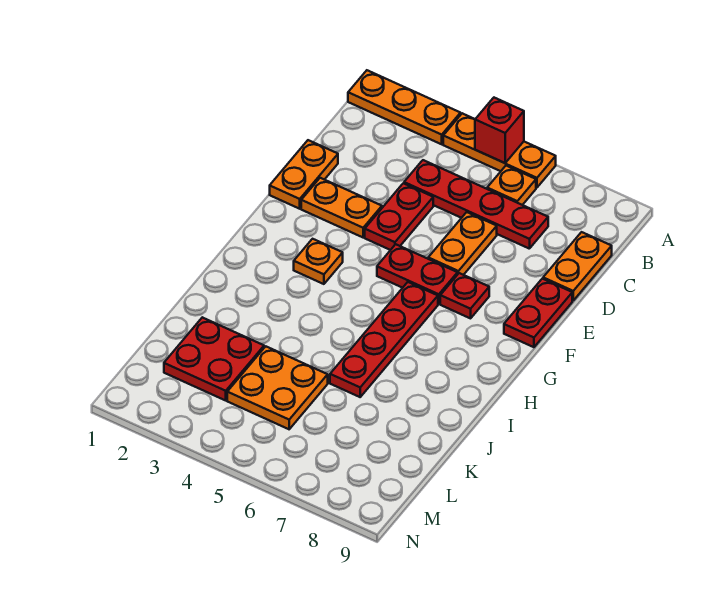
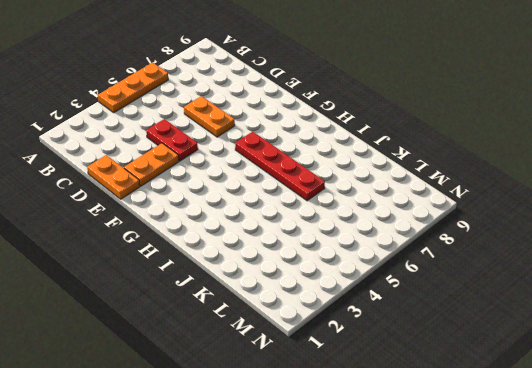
none -> orange plate A1:A3 level 1
none -> orange plate B6 level 1
none -> red plate C4:C7 level 1

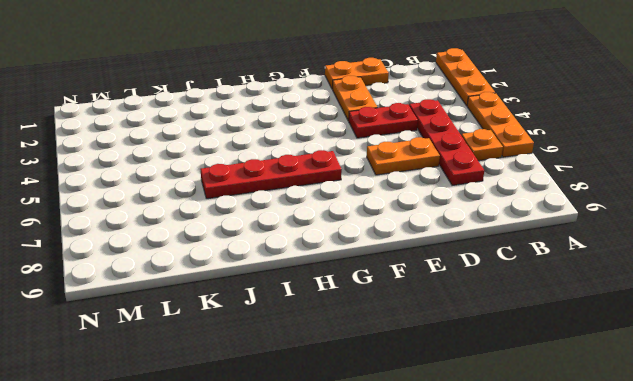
none -> orange plate C9:D9 level 1
none -> red plate E9:F9 level 1
none -> red plate F5:F6 level 1

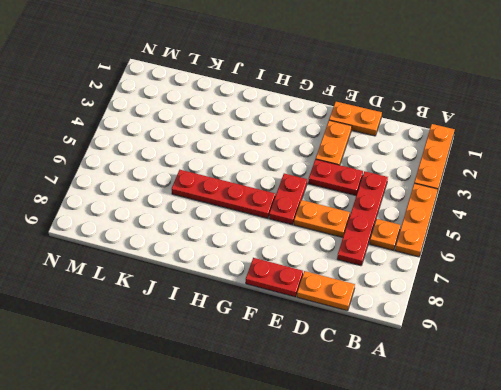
none -> red plate F7 level 1
none -> orange plate G3 level 1
none -> red plate K2:L3 level 1

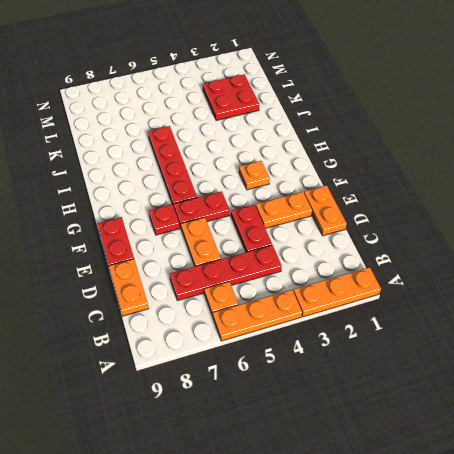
none -> orange plate K4:L5 level 1
none -> red brick A5 level 2

